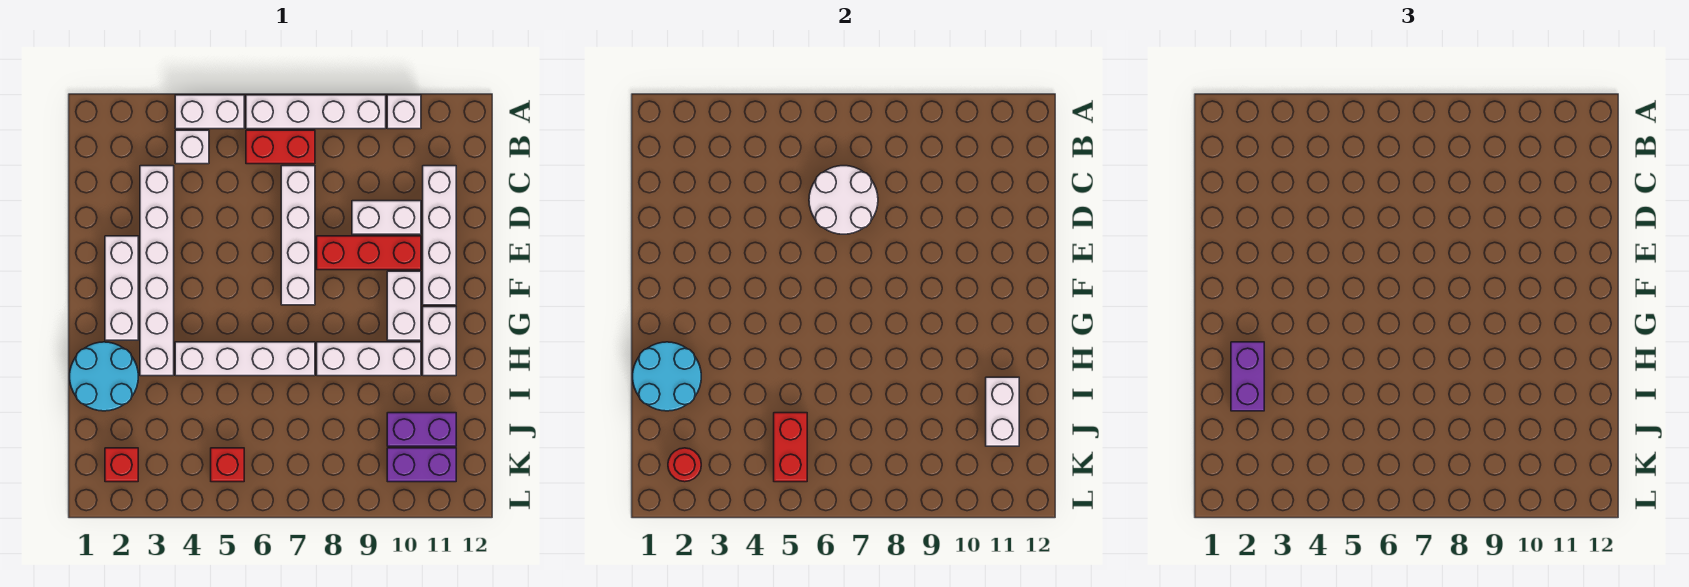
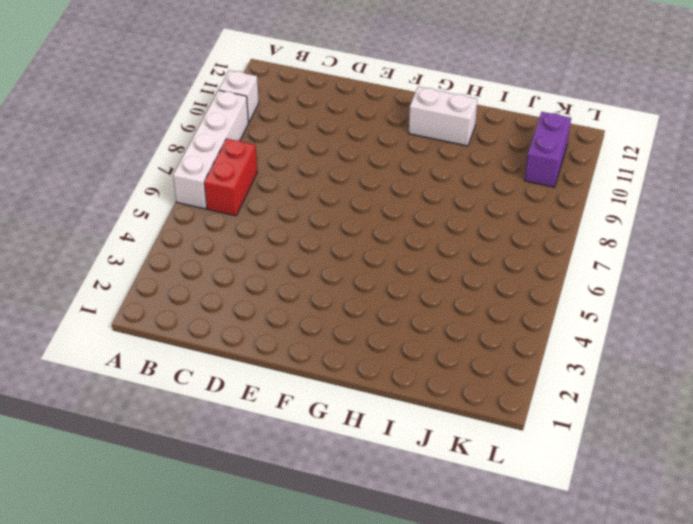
none -> white brick A4:A5 level 1
none -> white brick B4 level 1
none -> white brick C3:H3 level 1

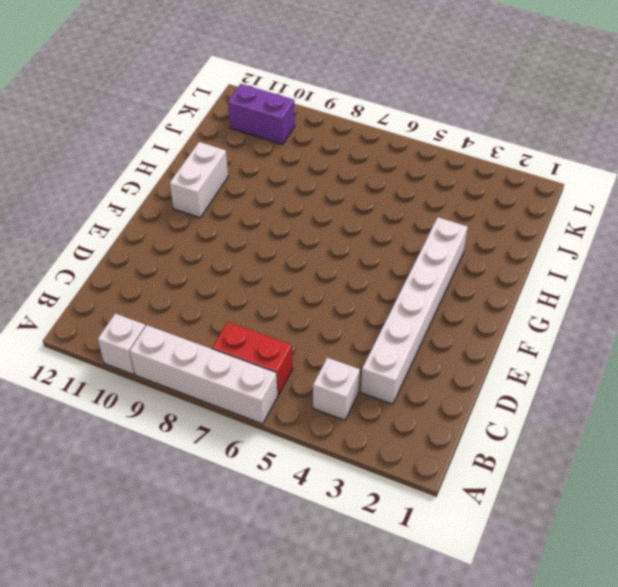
none -> white brick A4:A5 level 1
none -> white brick C7:F7 level 1
none -> white brick C11:F11 level 1

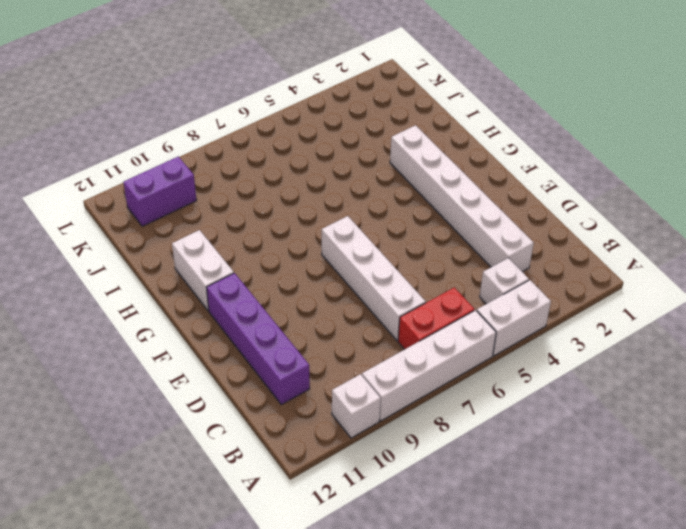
purple brick C11:F11 level 1 -> white brick C11:F11 level 1
none -> white brick D9:D10 level 1
none -> white brick E2:G2 level 1
none -> red brick E8:E10 level 1

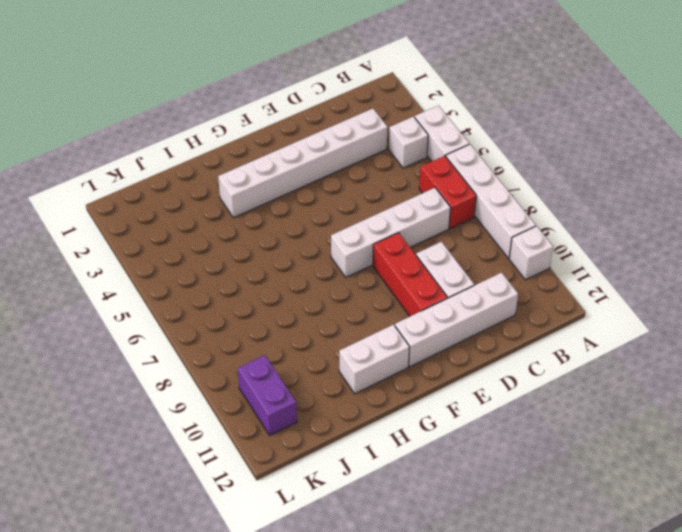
none -> white brick E2:G2 level 1
none -> white brick F10:G10 level 1
none -> cyan round brick H1:I2 level 1

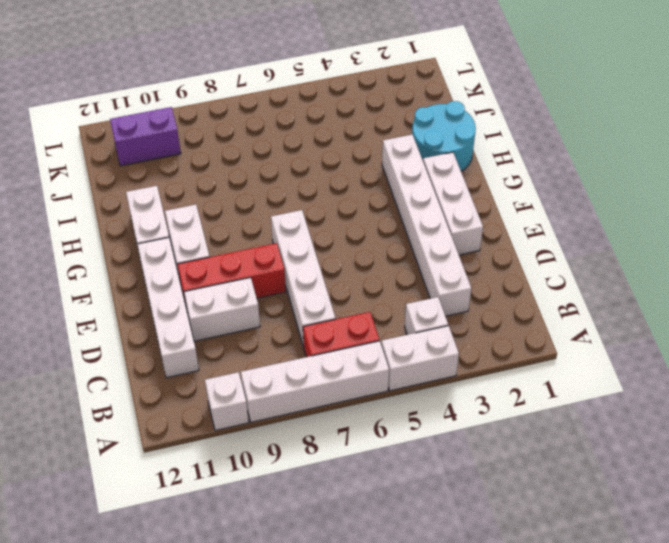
none -> white brick H4:H7 level 1
none -> white brick H8:H10 level 1
none -> purple brick J10:J11 level 1

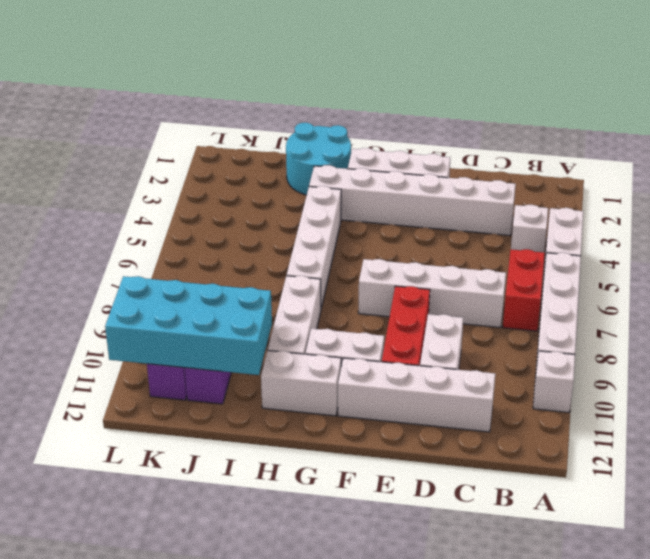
cyan brick I10:L11 level 2 -> white brick I11:J11 level 2
none -> red brick K2 level 1
none -> red brick K5 level 1
none -> white round brick C6:D7 level 2

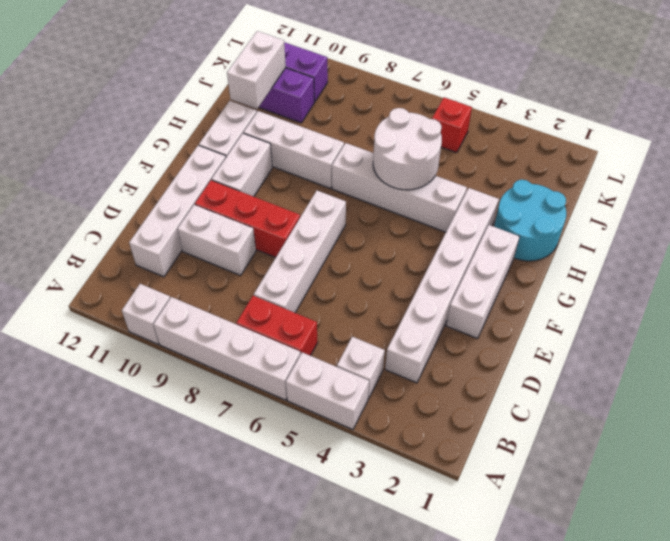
white round brick H5:I6 level 2 -> white round brick C6:D7 level 2
none -> red brick K2 level 1
none -> cyan round brick H1:I2 level 2
none -> red brick J5:K5 level 2

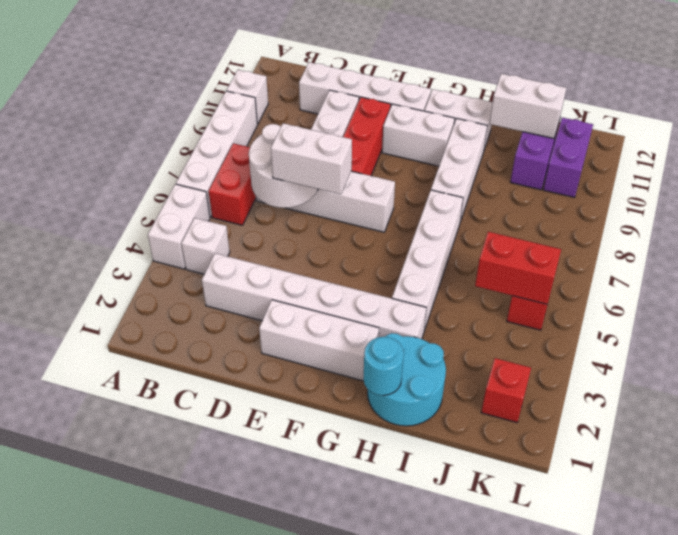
white brick D6:E6 level 3 -> none
cyan round brick H1 level 2 -> cyan round brick H1:I2 level 2
none -> red round brick K2 level 2
none -> purple brick H2:I2 level 3

